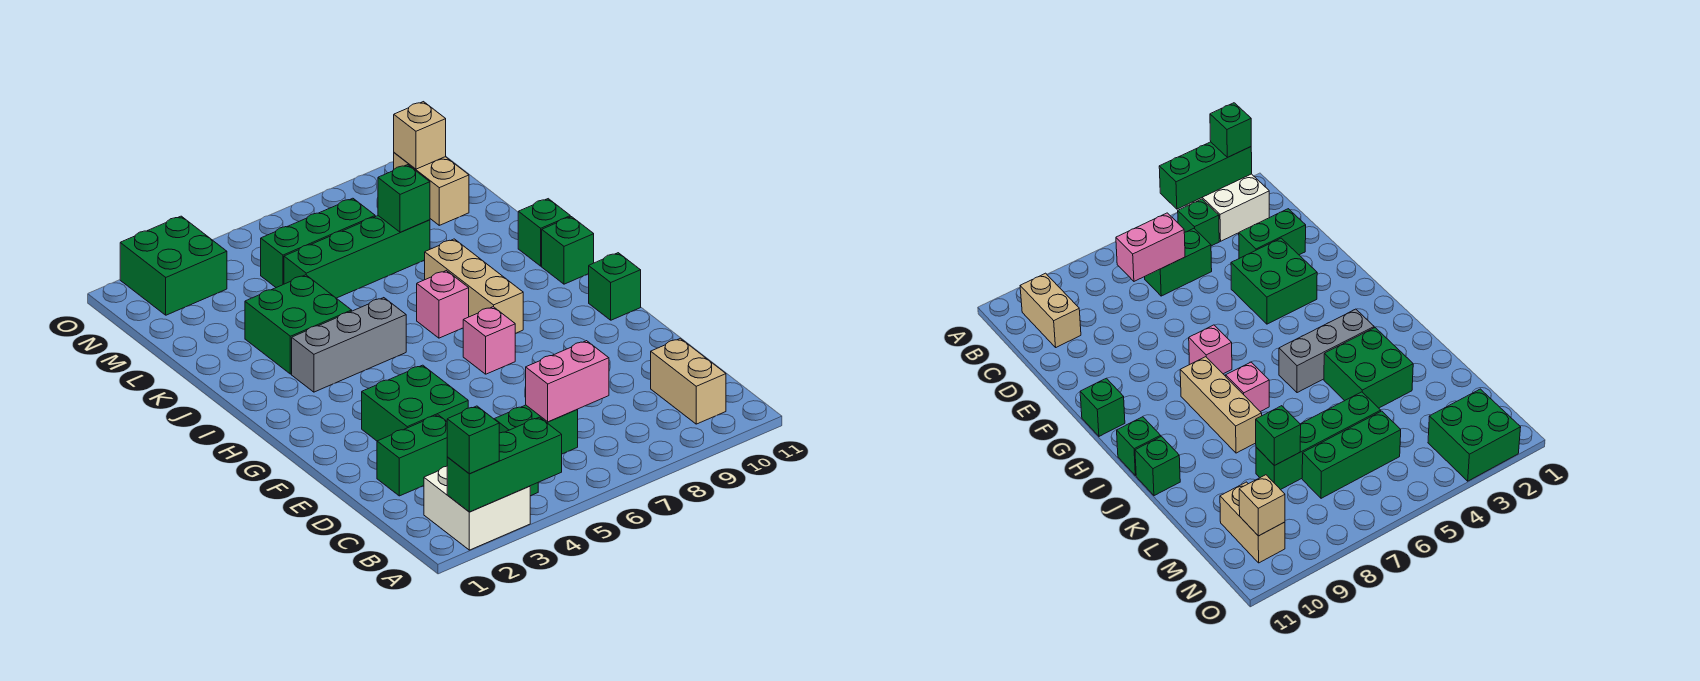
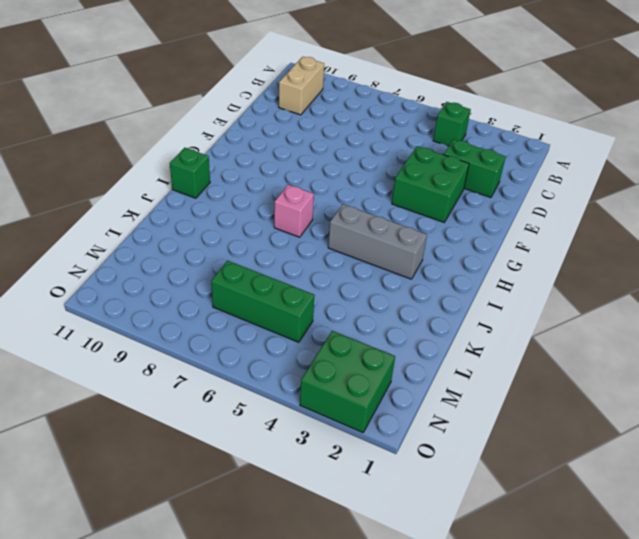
none -> white brick A2:B3 level 1
none -> green brick C5:C6 level 1
none -> pink brick G7 level 1

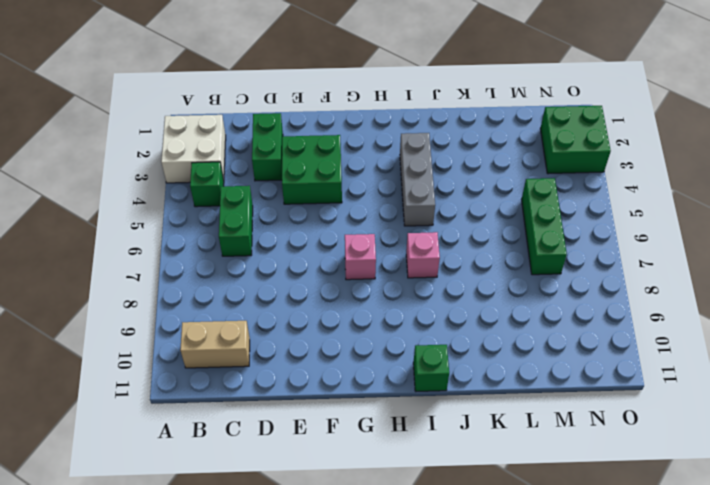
none -> green brick G11 level 1
none -> tan brick H8:J8 level 1
none -> green brick J3:K4 level 1

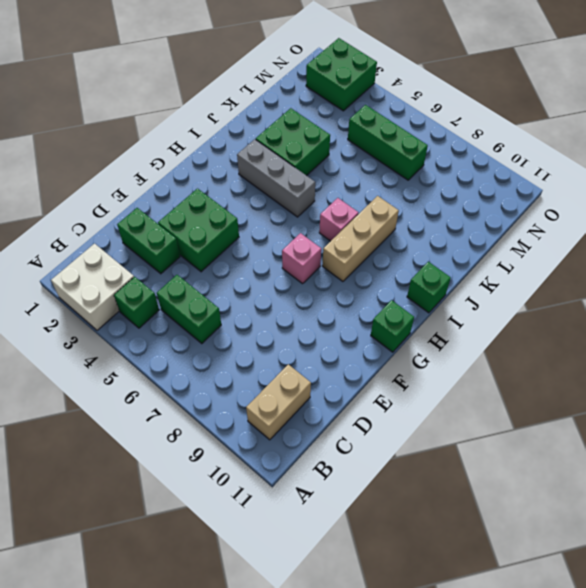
none -> green brick J11 level 1
none -> green brick L5:L8 level 1
none -> tan brick M10:N10 level 1

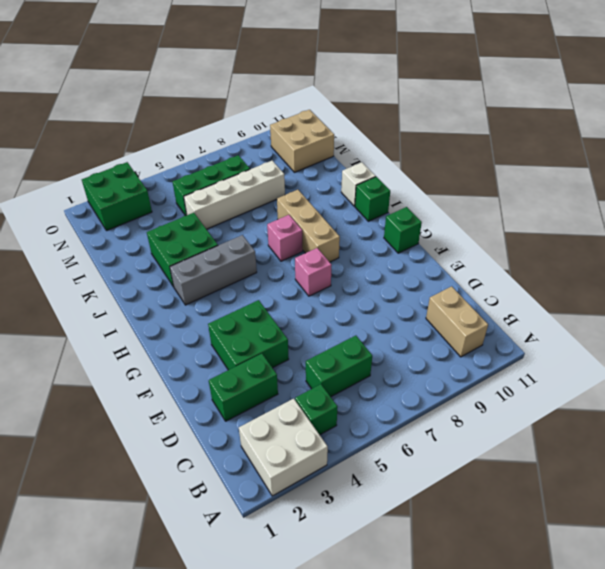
white brick J11 level 1 -> green brick J11 level 1
white brick L5:L8 level 1 -> green brick L5:L8 level 1
tan brick M10:N11 level 1 -> tan brick M10:N10 level 1
none -> green brick A2:A4 level 2
none -> pink brick C6:C7 level 2
none -> green brick L8 level 2

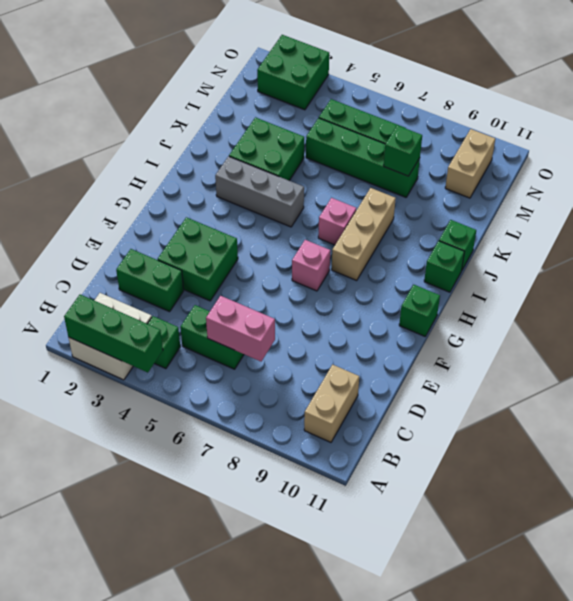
none -> tan brick N10 level 2
none -> green brick A2 level 3

